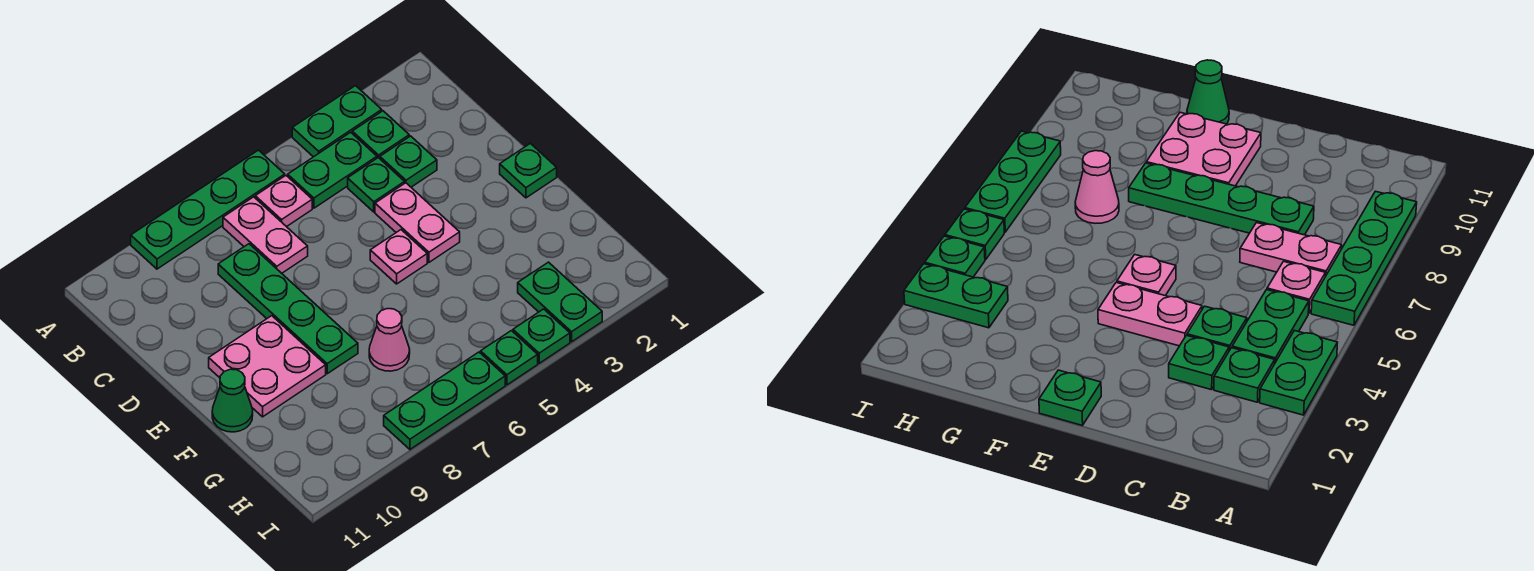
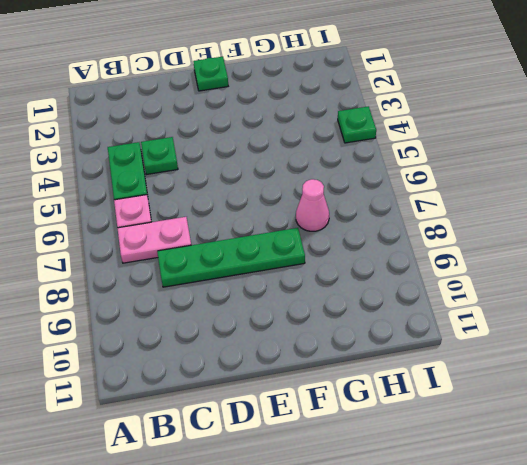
none -> green plate A3:A4 level 1
none -> green plate A6:A9 level 1
none -> green plate B3 level 1

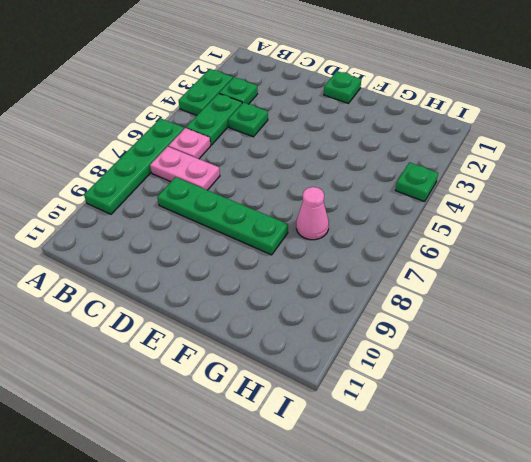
none -> green plate C3 level 1
none -> pink plate D4:E4 level 1
none -> pink plate E5 level 1

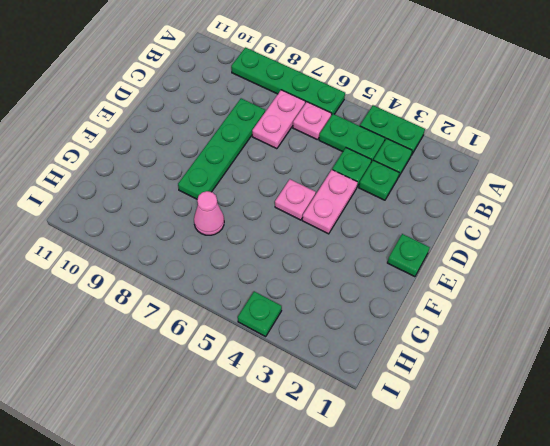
none -> pink plate E9:F10 level 1
none -> green cone F11 level 1
none -> green plate H3:I3 level 1

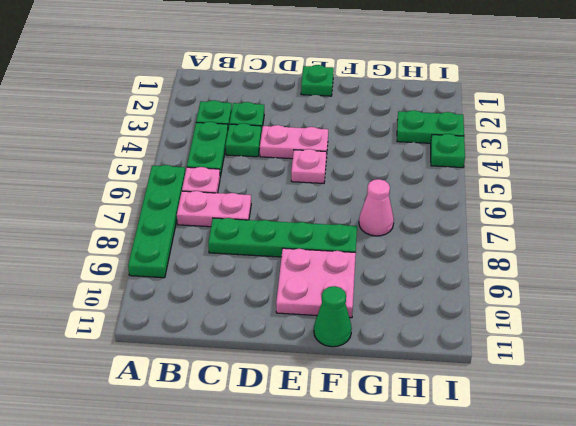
none -> green plate A3:A4 level 1
none -> green plate I5 level 1
none -> green plate I6:I8 level 1

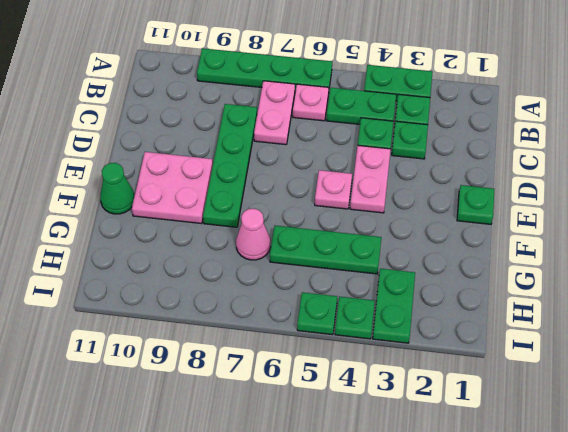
green plate G4:G6 level 1 -> green plate I6:I8 level 1

